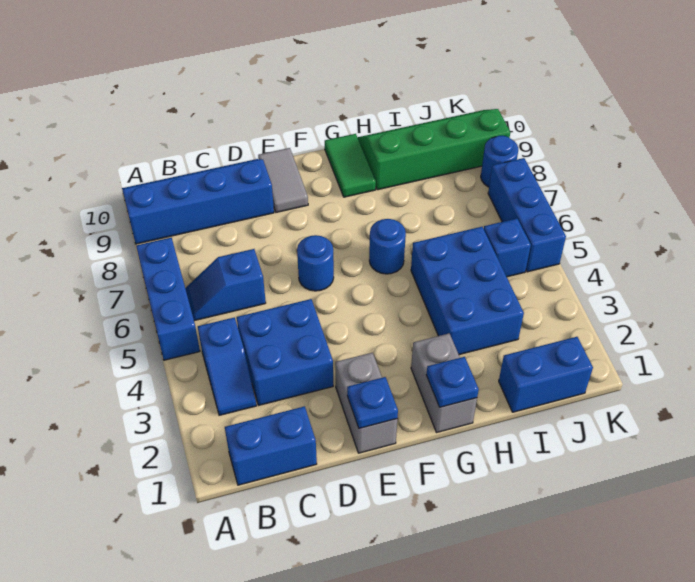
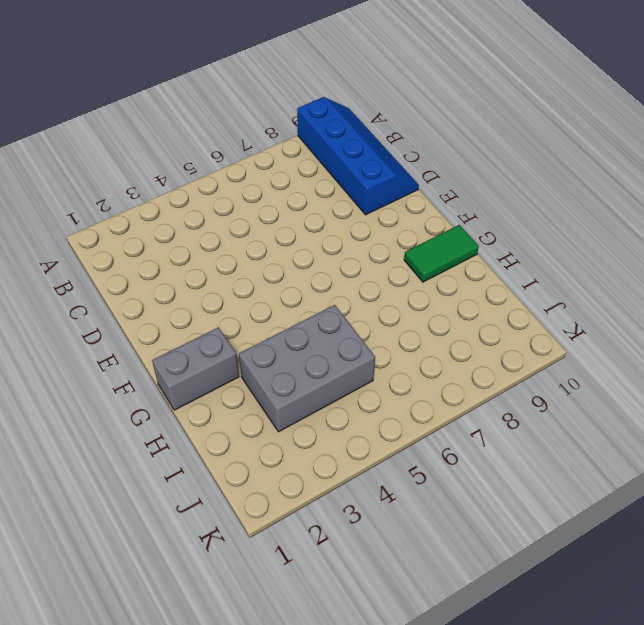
grey brick H3:I5 level 1 -> blue brick H3:I5 level 1
none -> blue brick A5:A7 level 1
none -> blue brick B1:C1 level 1
none -> blue slope B3:B4 level 1 top 4

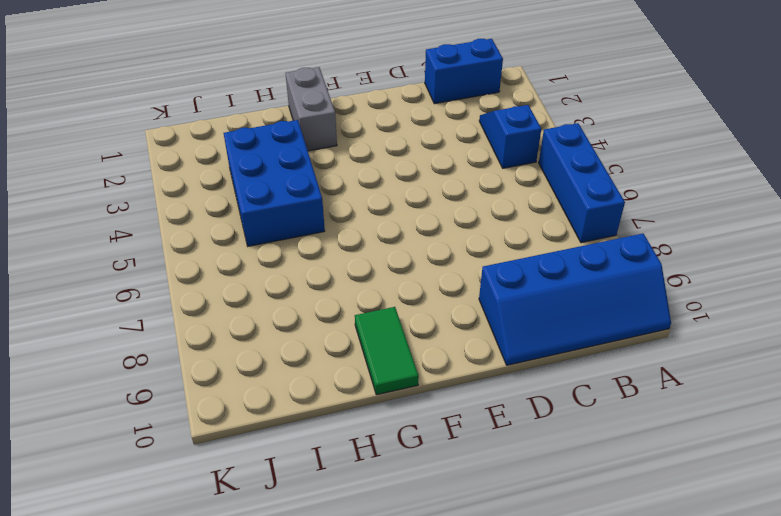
none -> blue slope B6:C6 level 1 top C
none -> blue brick C3:D4 level 1
none -> grey brick E1:E2 level 1

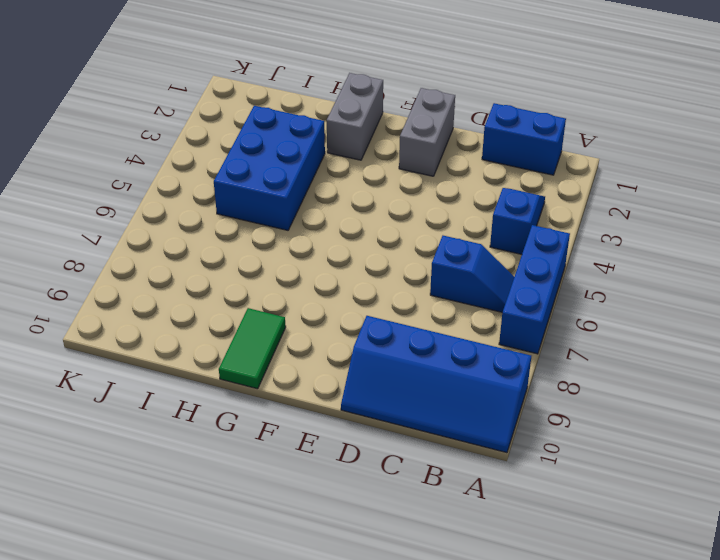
none -> blue brick C3:D4 level 1
none -> blue round brick E6 level 1
none -> grey tile E9:E10 level 1

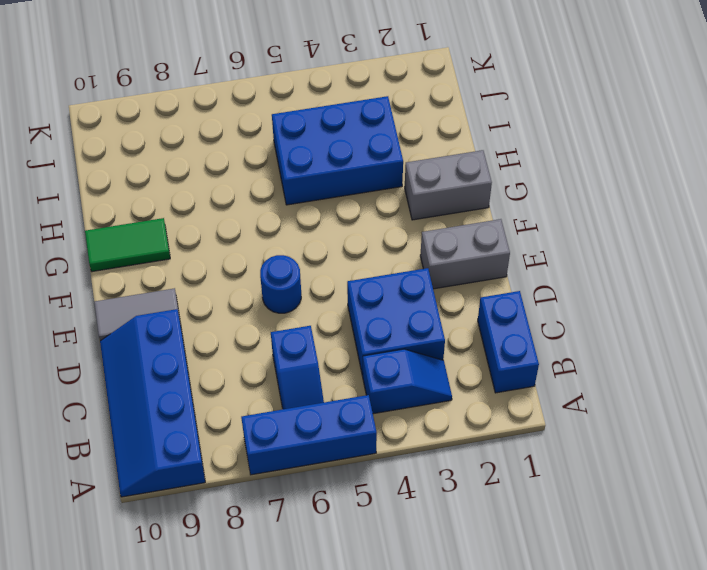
none -> blue round brick G6 level 1
none -> green slope H9:K10 level 1 top 9
none -> blue brick I1:J1 level 1

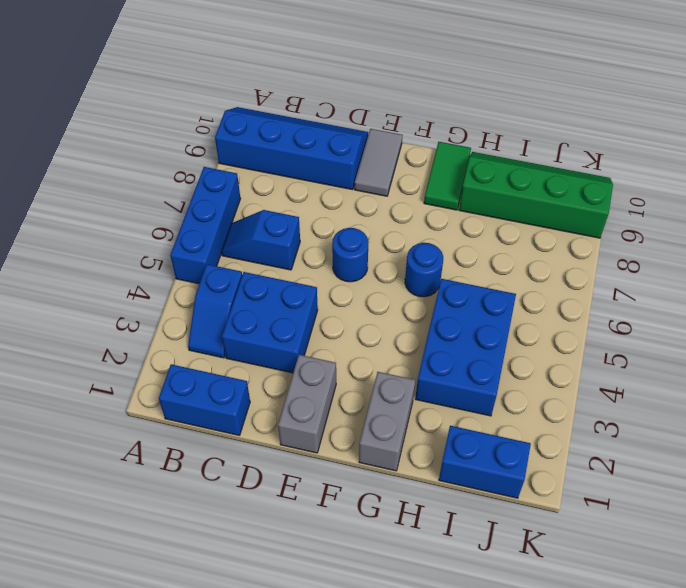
none -> blue brick J5 level 1
none -> blue brick K5:K7 level 1
none -> blue round brick K8 level 1

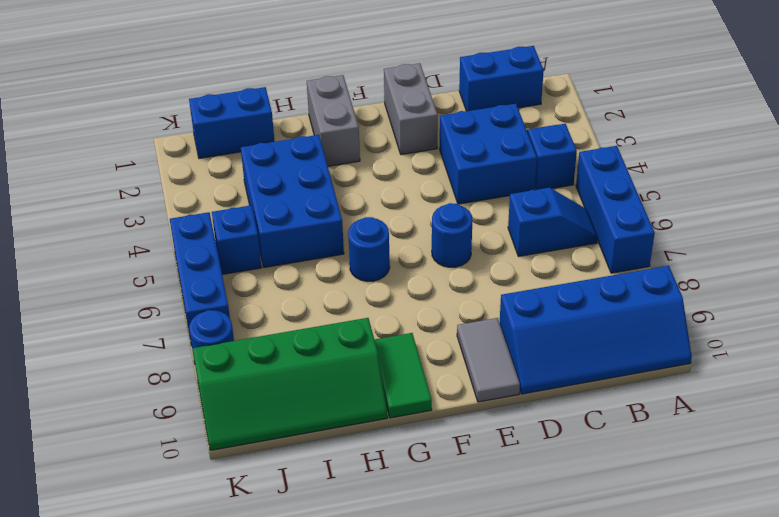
none -> blue plate E1 level 2
none -> blue plate G1 level 2

